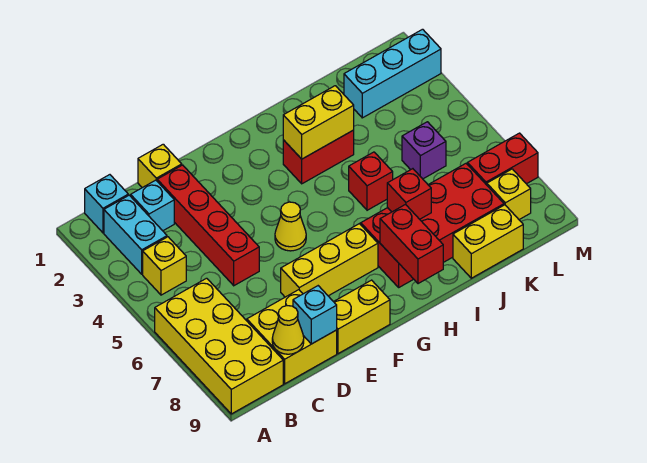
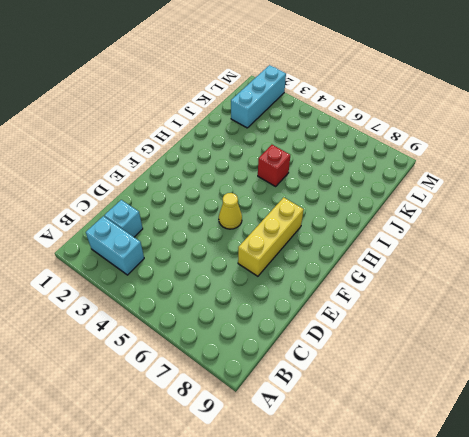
none -> yellow brick A6:B9 level 1
none -> cyan brick B1 level 1
none -> yellow brick B4 level 1

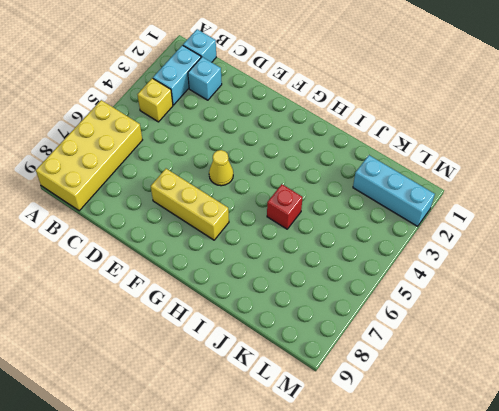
none -> yellow brick C8:D9 level 1
none -> yellow brick D1 level 1
none -> red brick D2:D5 level 1

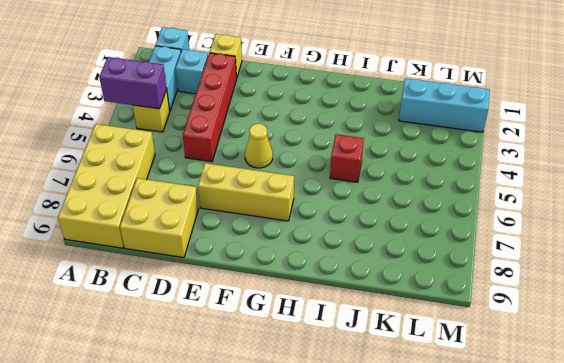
purple brick A4:B4 level 2 -> none
none -> yellow brick E9:F9 level 1
none -> red brick H3:I3 level 1
none -> red brick H7:K8 level 1

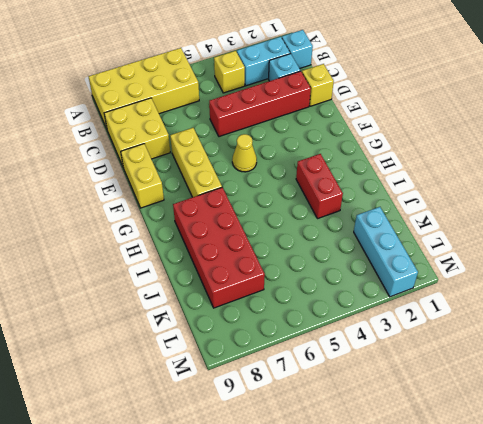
none -> red brick I5 level 1
none -> yellow brick J9:K9 level 1
none -> purple brick K5 level 1

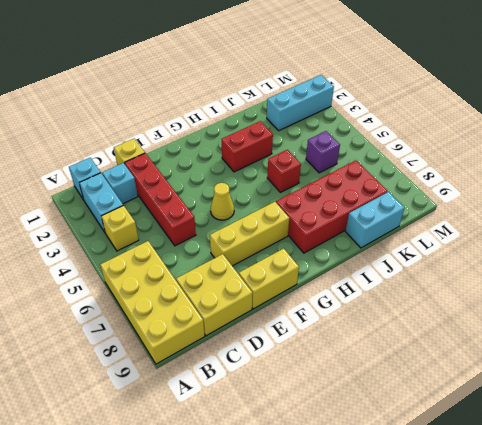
cyan brick J9:K9 level 1 -> yellow brick J9:K9 level 1
none -> red brick L7:M7 level 1
none -> yellow brick L8 level 1
none -> yellow cone C9 level 2

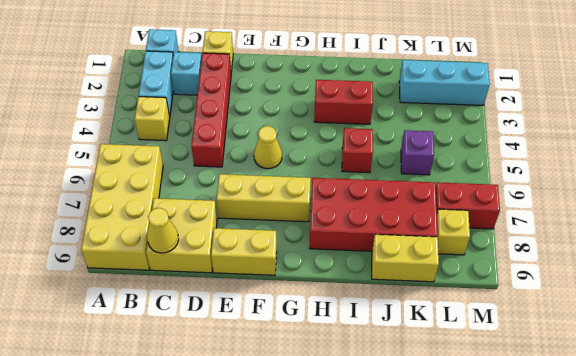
none -> cyan brick D9 level 2
none -> yellow brick H3:I3 level 2
none -> red brick H8:H9 level 2

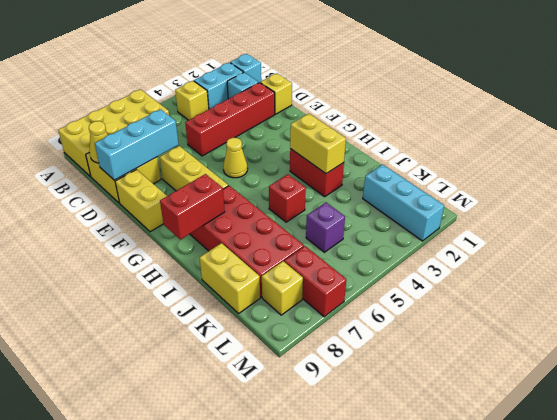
cyan brick D7:D9 level 2 -> cyan brick D9 level 2
none -> red brick I7 level 2

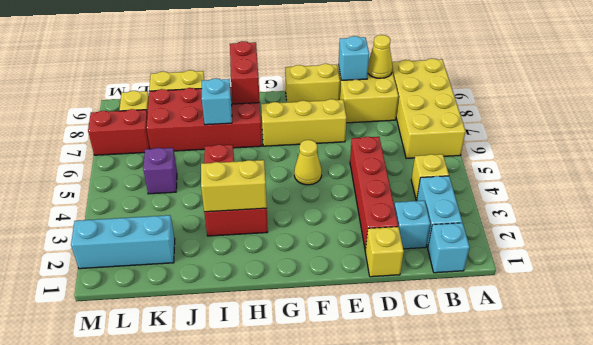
cyan brick I7 level 2 -> red brick I7 level 2

